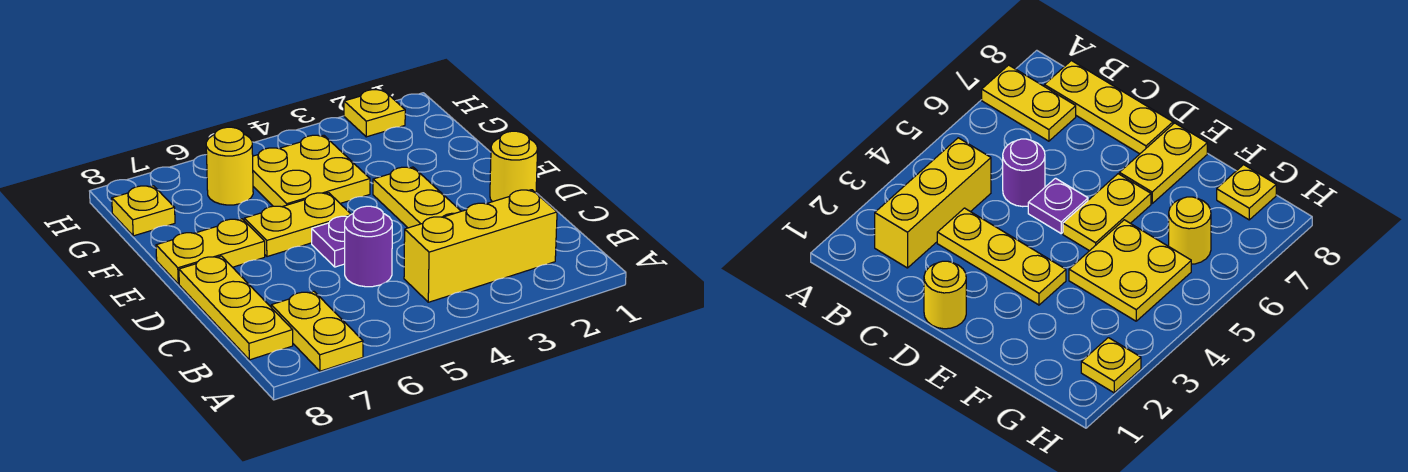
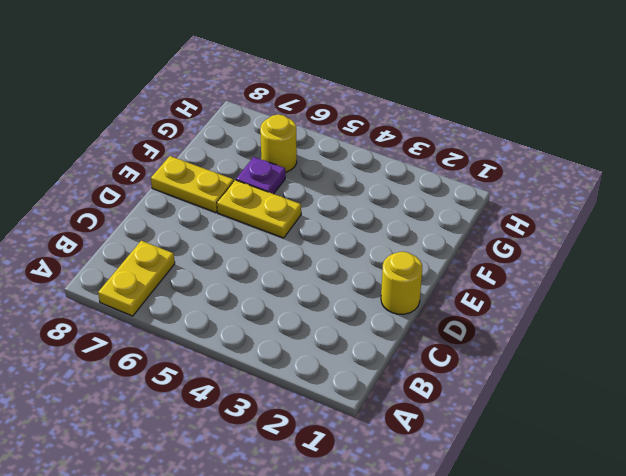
purple plate F6 level 1 -> purple plate D5 level 1
none -> yellow brick B2:B4 level 1
none -> yellow plate B8:D8 level 1
none -> yellow plate C3:E3 level 1

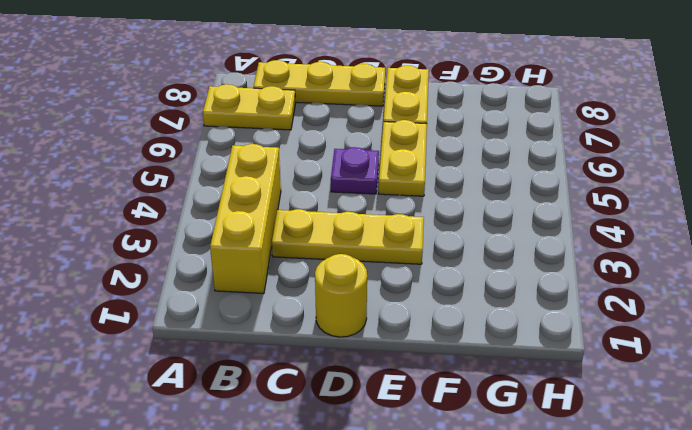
none -> purple round brick C5 level 1
none -> yellow plate F4:G5 level 1
none -> yellow round brick G6 level 1

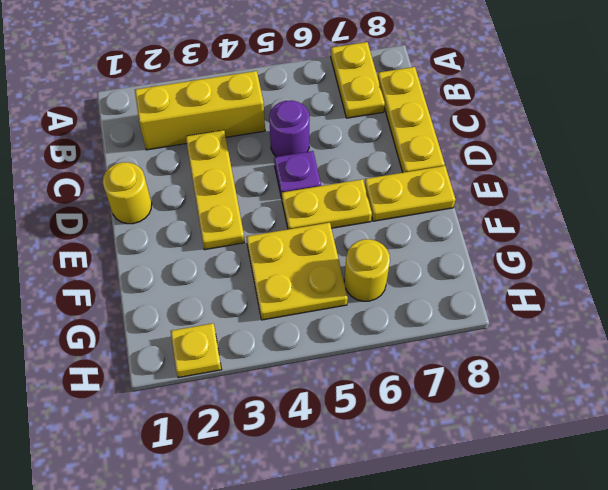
none -> yellow plate G8 level 1

